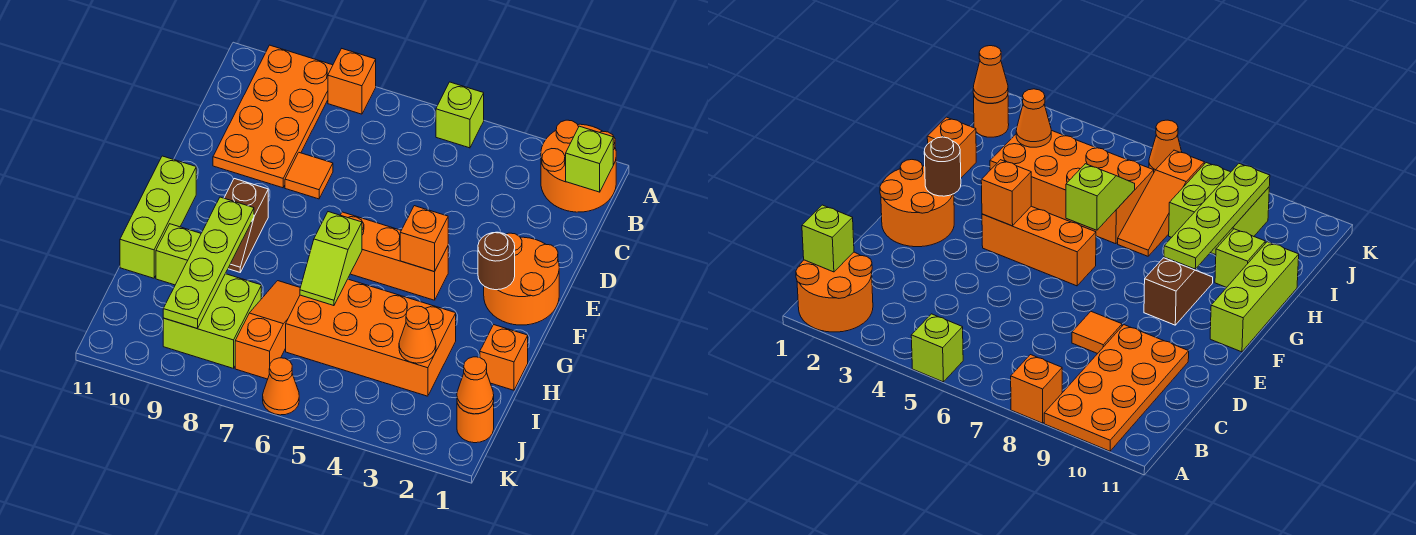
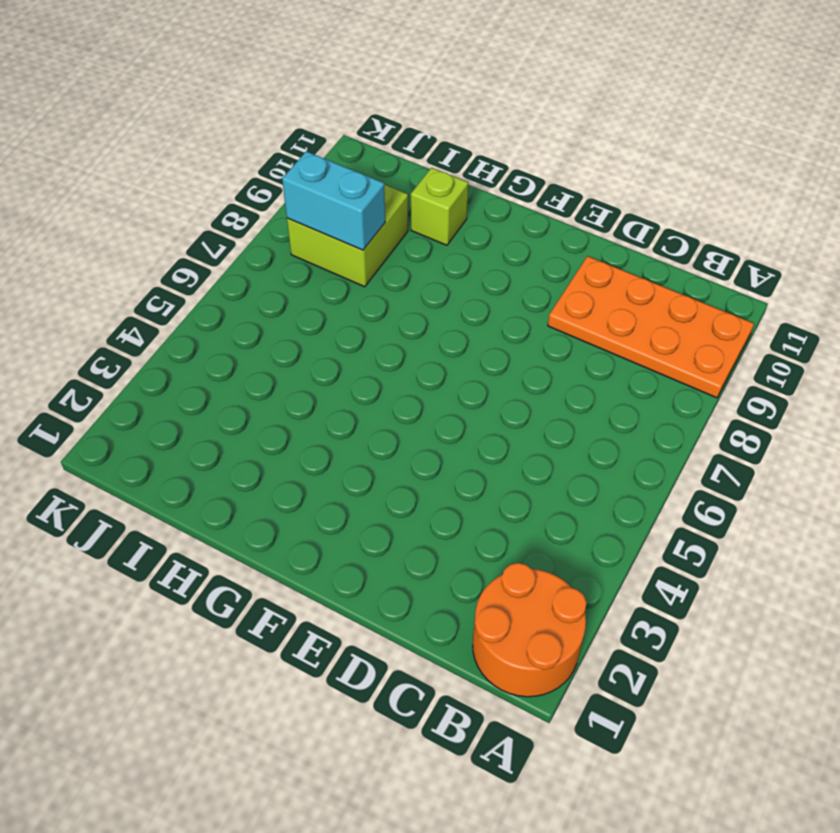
cyan brick I8:J8 level 2 -> none
none -> lime brick A5 level 1
none -> orange brick A8 level 1
none -> orange tile D8 level 1

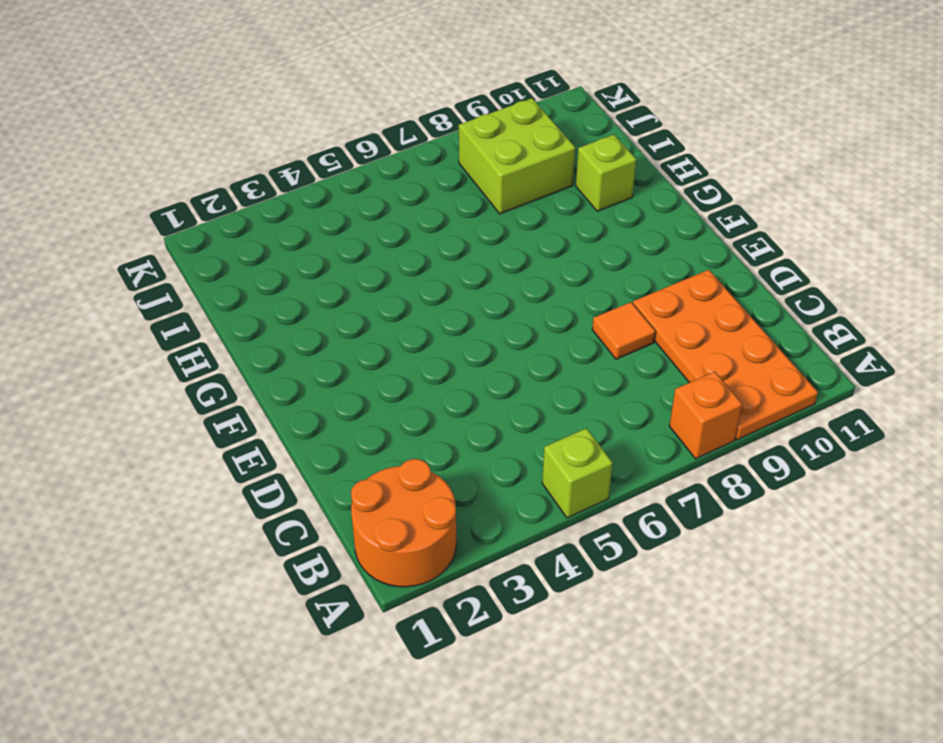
none -> orange round brick E1:F2 level 1
none -> orange brick F4:F6 level 1
none -> brown slope F9:G9 level 1 top F

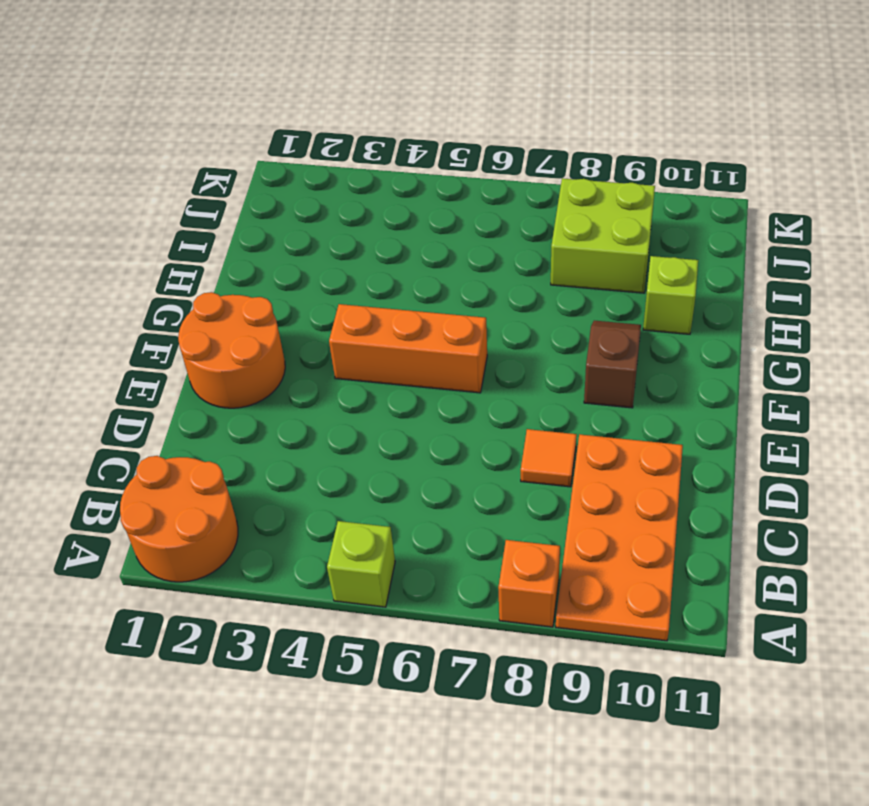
none -> lime brick F11:H11 level 1
none -> orange brick H1 level 1
none -> orange brick H3:I6 level 1

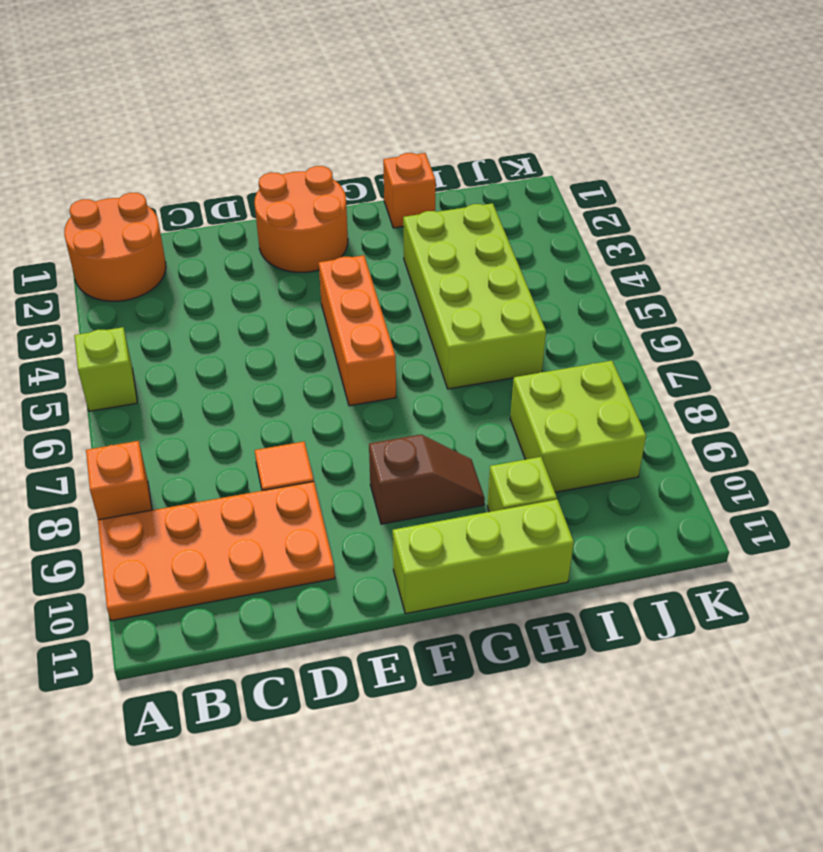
lime brick H3:I6 level 1 -> orange brick H3:I6 level 1
none -> orange slope H7:J7 level 1 top J
none -> orange round brick J1 level 1
none -> orange cone K6 level 1

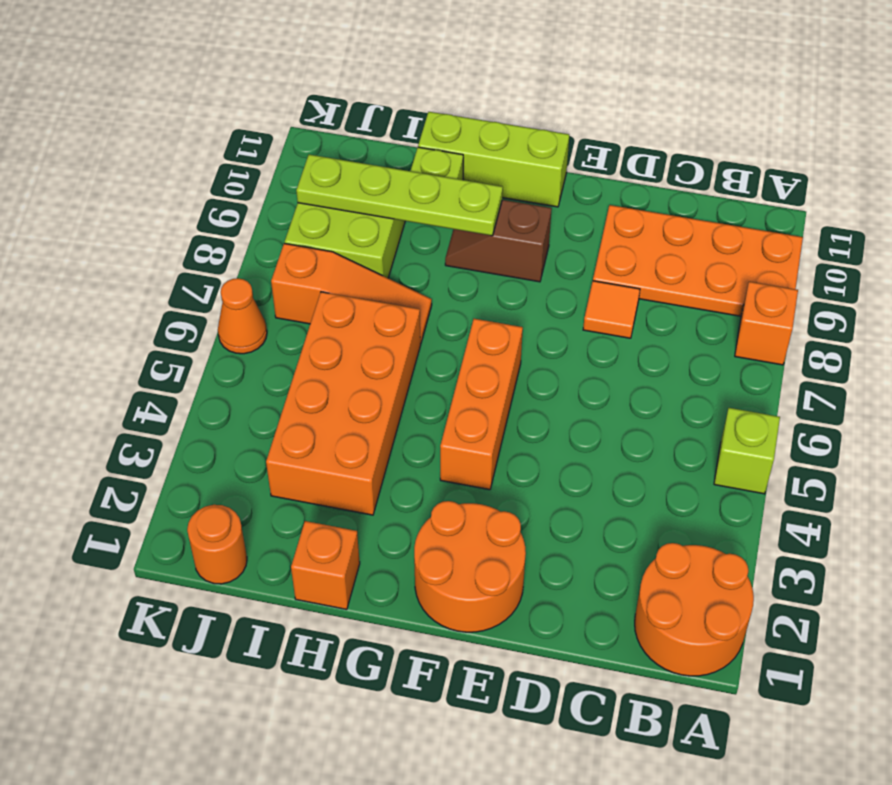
none -> lime brick B1 level 2
none -> brown round brick F2 level 2
none -> orange brick F4 level 2

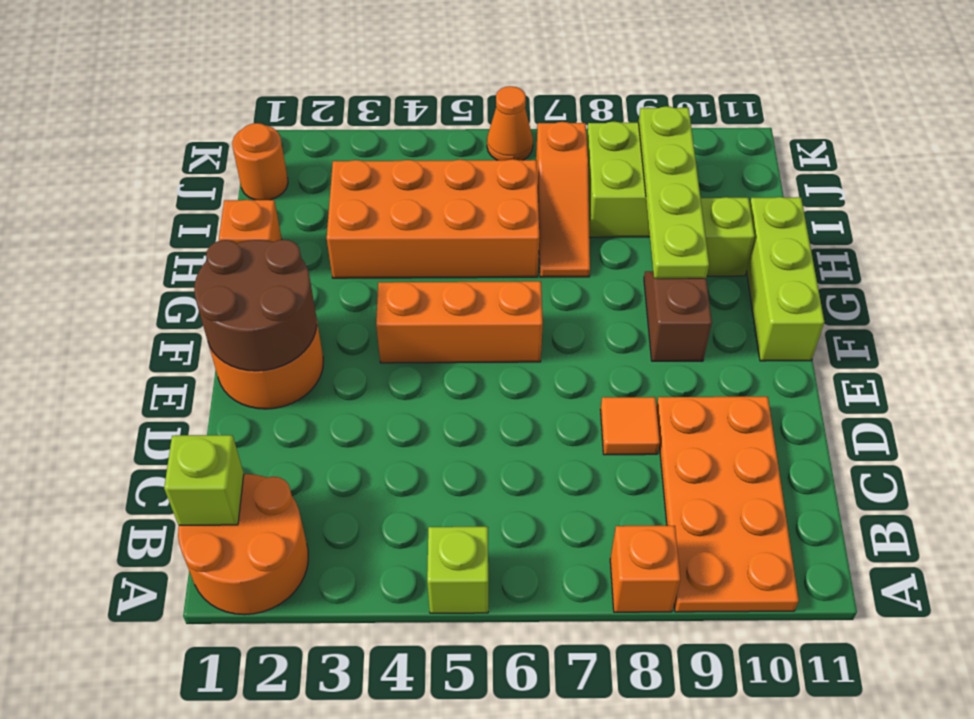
brown round brick E1:F2 level 2 -> brown round brick F2 level 2
none -> orange brick F4 level 2
none -> lime slope G6:H6 level 2 top G
none -> orange cone I3 level 2

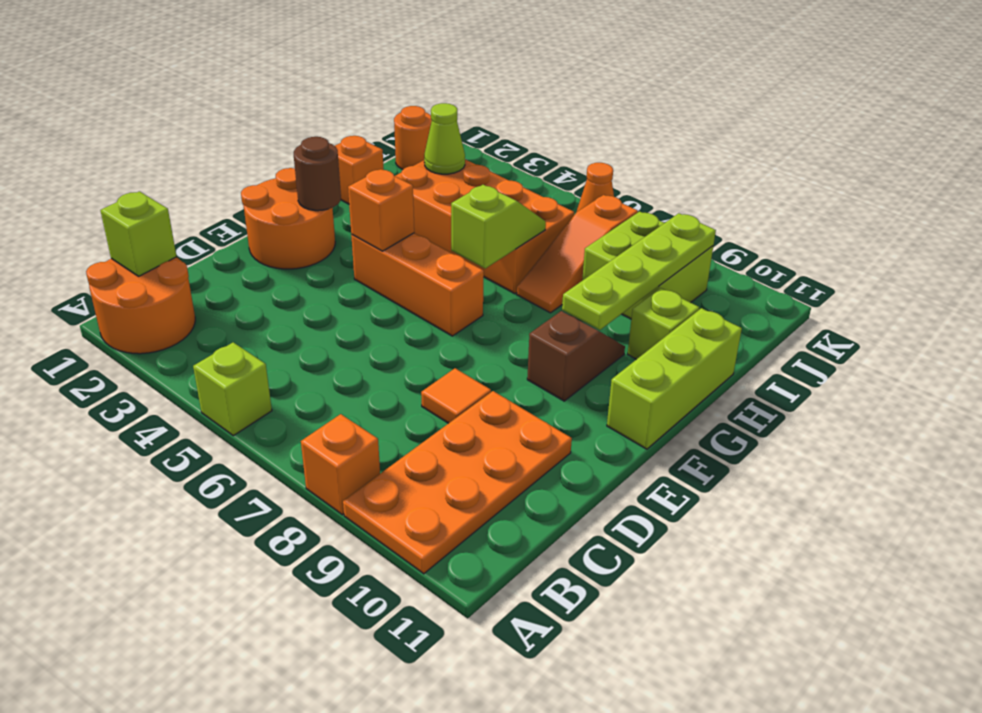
lime cone I3 level 2 -> orange cone I3 level 2
none -> orange cone J1 level 2

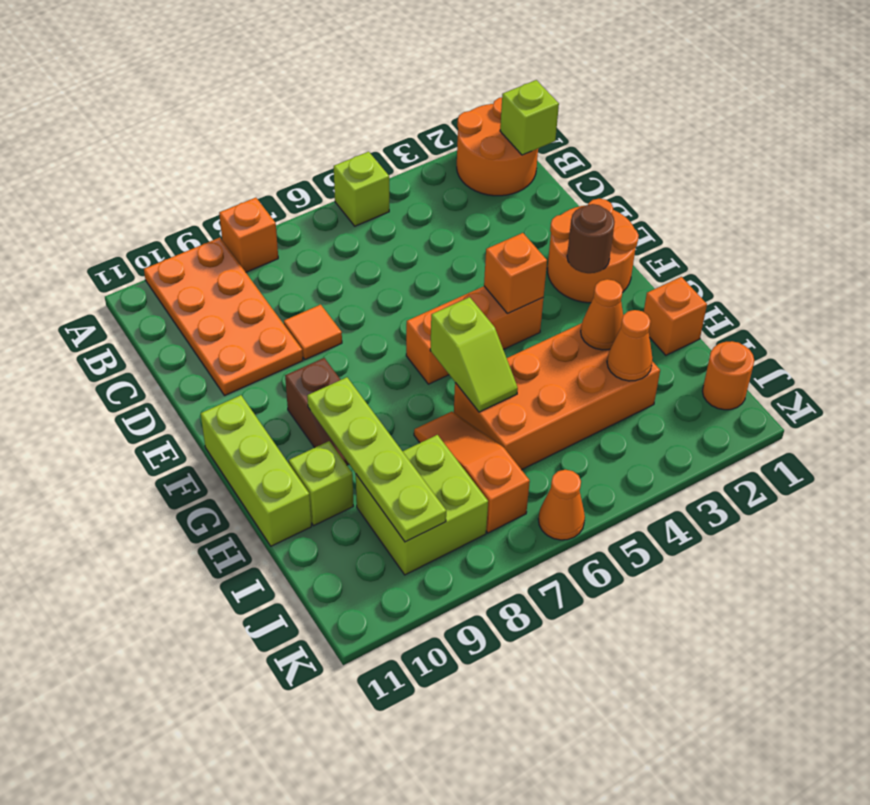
orange cone H3 level 2 -> orange cone J1 level 2

